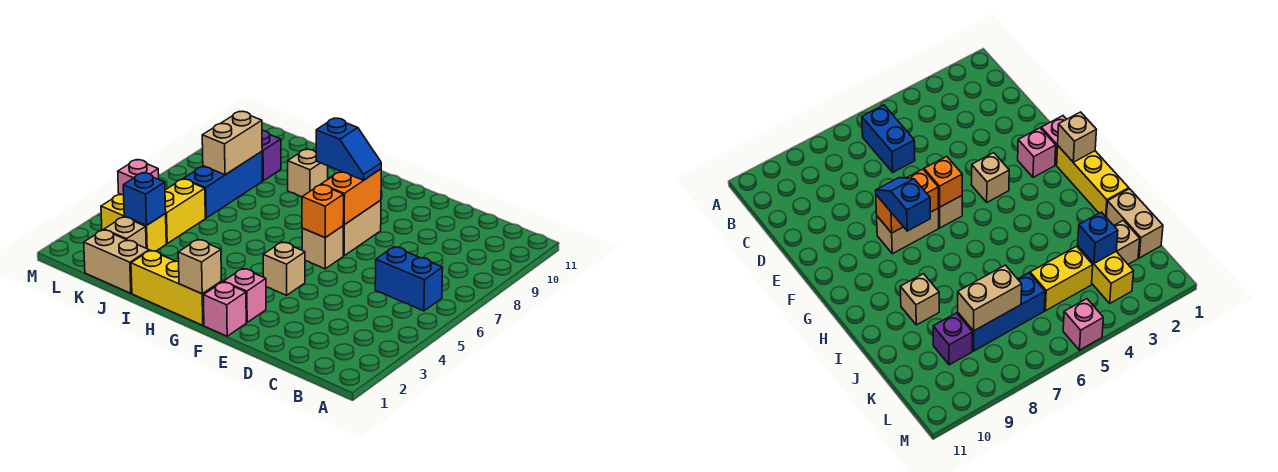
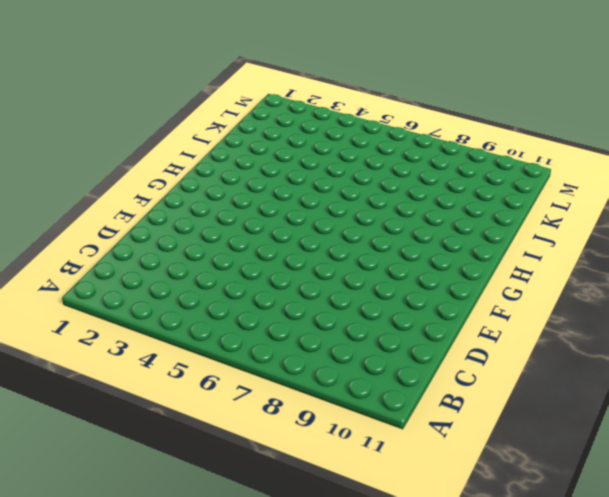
none -> blue brick B6:C6 level 1
none -> pink brick F1 level 1
none -> pink brick F2 level 1

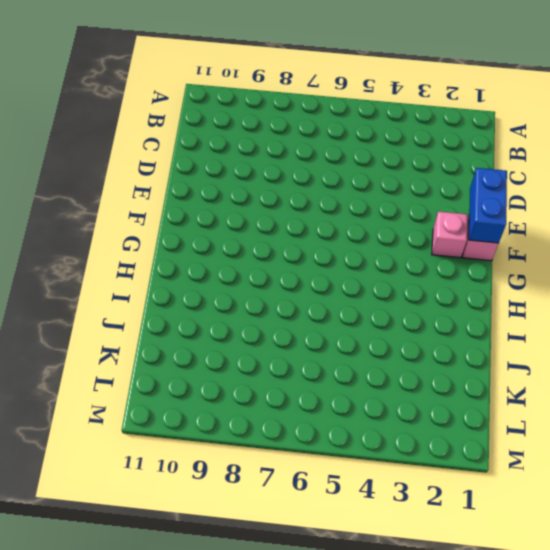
blue brick E1:F1 level 2 -> blue brick B6:C6 level 1
none -> tan brick F4 level 1
none -> tan brick F6 level 1
none -> tan brick F7:F8 level 1

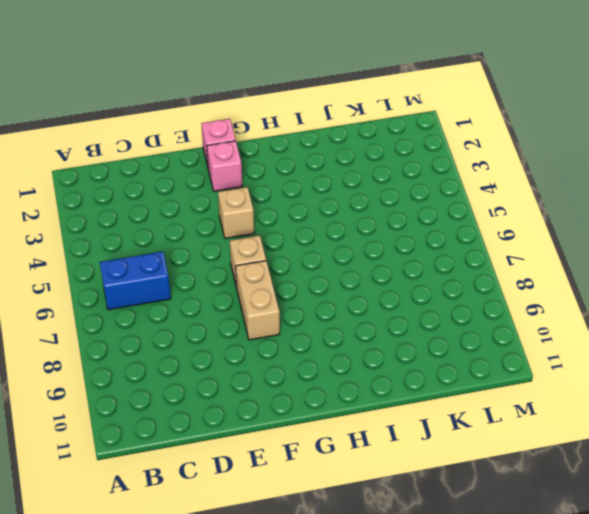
none -> yellow brick G1:I1 level 1
none -> tan brick I9 level 1
none -> tan brick J1:K1 level 1

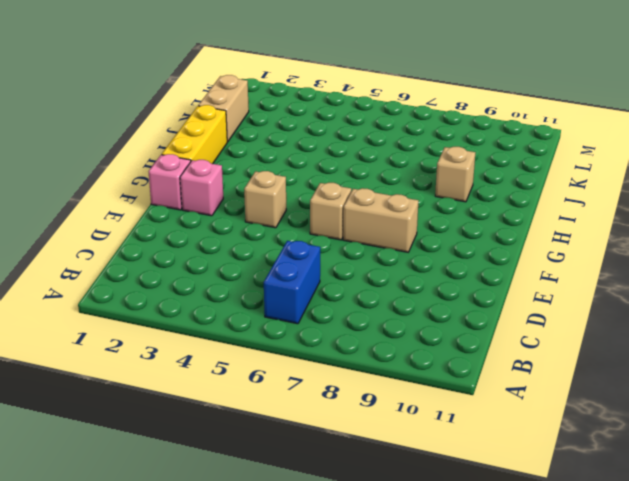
none -> tan brick K2 level 1
none -> yellow brick K3:L3 level 1
none -> yellow brick K4:K5 level 1

